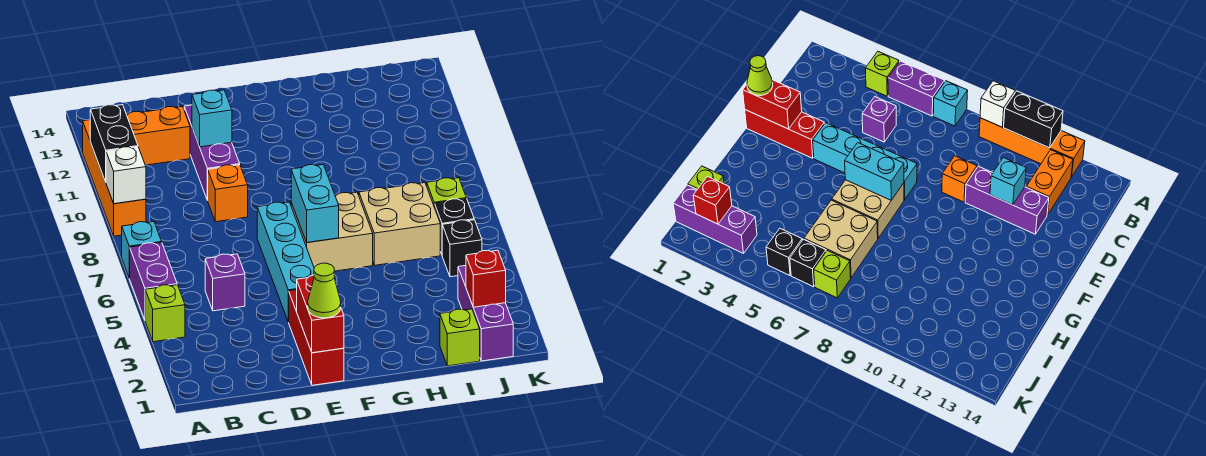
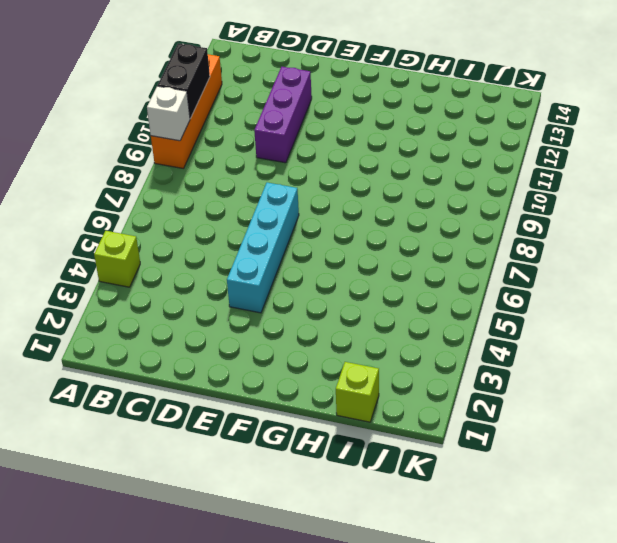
none -> purple brick A5:A6 level 1
none -> cyan brick A7 level 1
none -> orange brick B12:C12 level 1

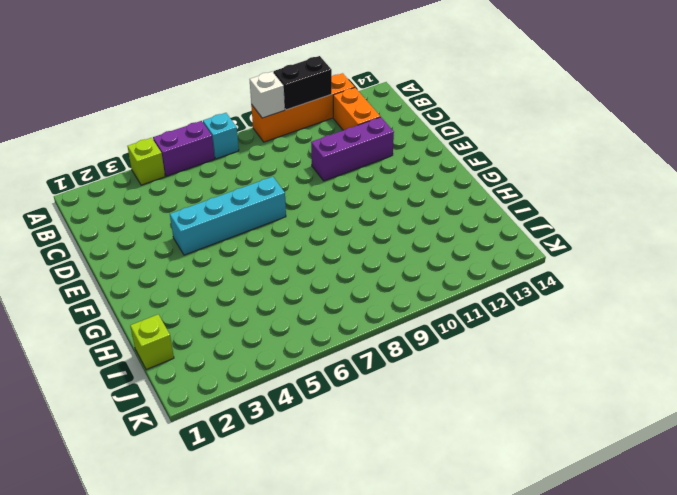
none -> purple brick C5 level 1
none -> orange brick D9 level 1
none -> red brick E1:E3 level 1

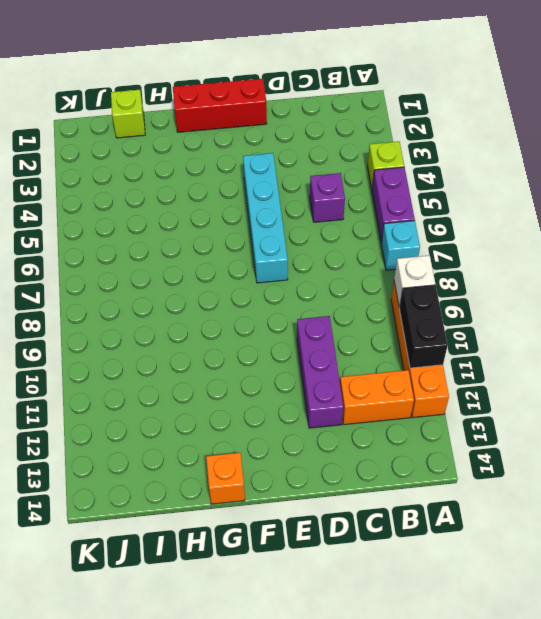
red brick E1:G1 level 1 -> red brick E1:E3 level 1
orange brick G14 level 1 -> orange brick D9 level 1
none -> tan brick F6:G7 level 1
none -> tan brick H6:I7 level 1
none -> purple brick J1:J3 level 1

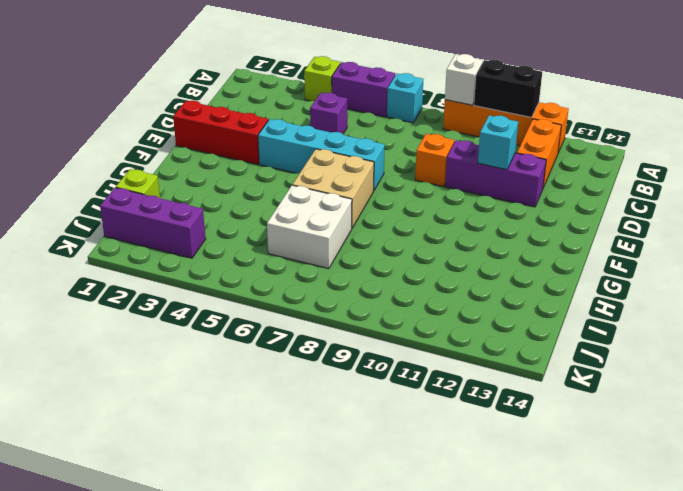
white brick H6:I7 level 1 -> tan brick H6:I7 level 1
none -> black brick J5 level 1
none -> black brick J6 level 1
none -> lime brick J7 level 1

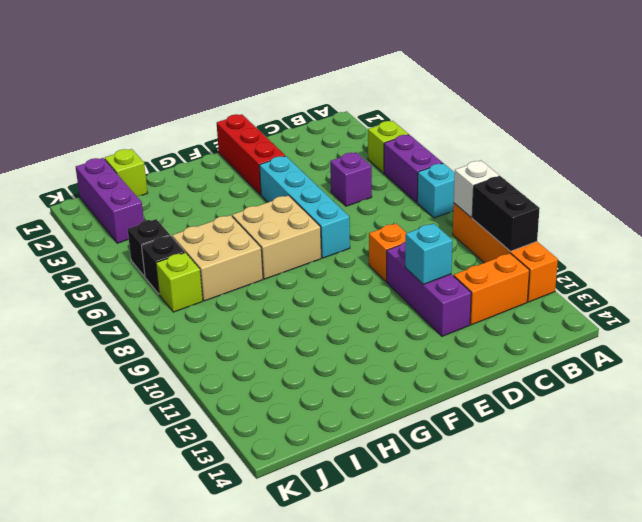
none -> red brick E1:E2 level 2
none -> cyan brick F6:F7 level 2
none -> red brick J2 level 2

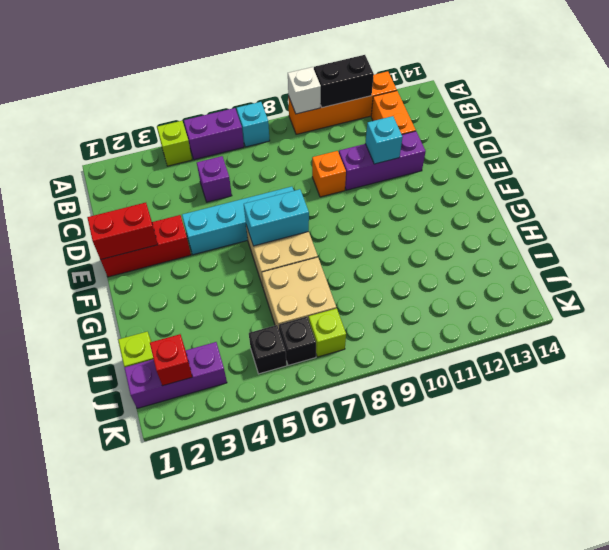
none -> lime cone E1 level 3

